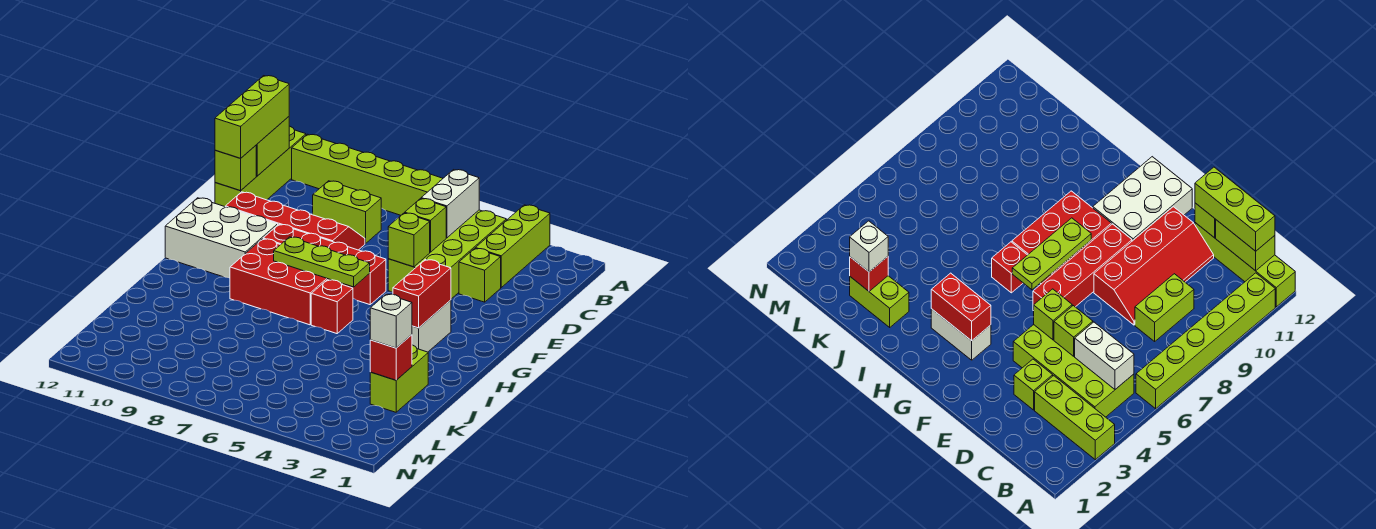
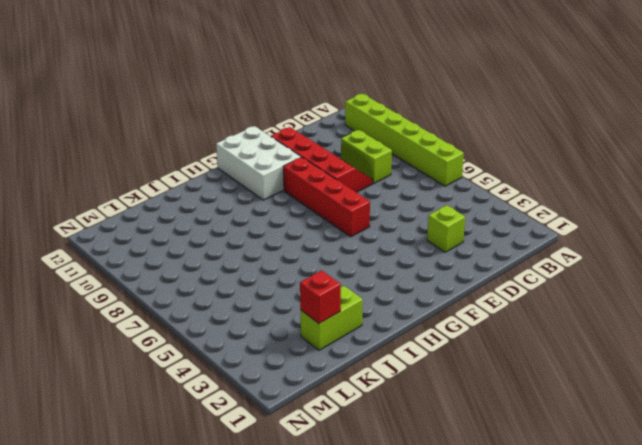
none -> lime brick A3:C3 level 1
none -> lime brick A12:D12 level 1
none -> lime brick B4:E5 level 1

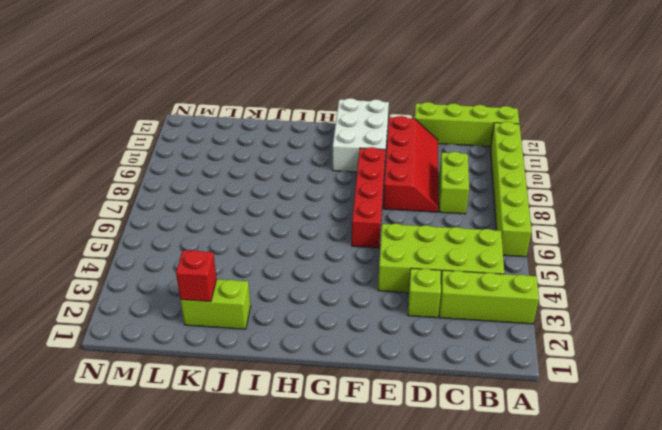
none -> white brick G3:H3 level 1
none -> red brick G7:H9 level 1
none -> red brick H6 level 1

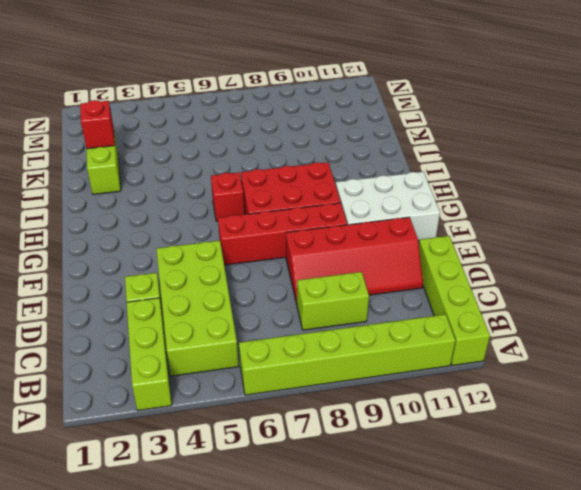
none -> white brick G3:H3 level 1
none -> white brick B5:C5 level 2
none -> lime brick B12:C12 level 2

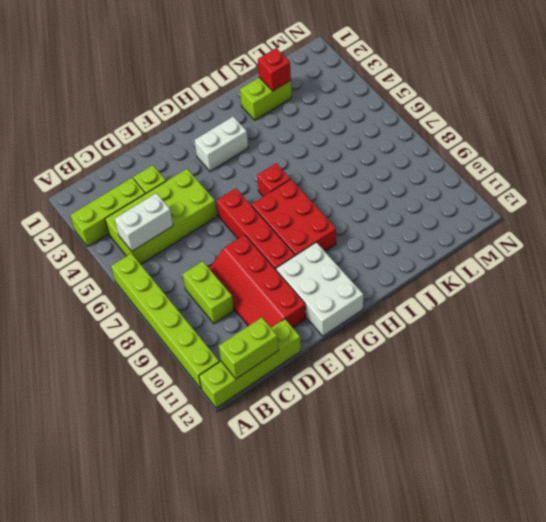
none -> lime brick D5 level 2
none -> lime brick D12 level 2
none -> lime brick E5 level 2

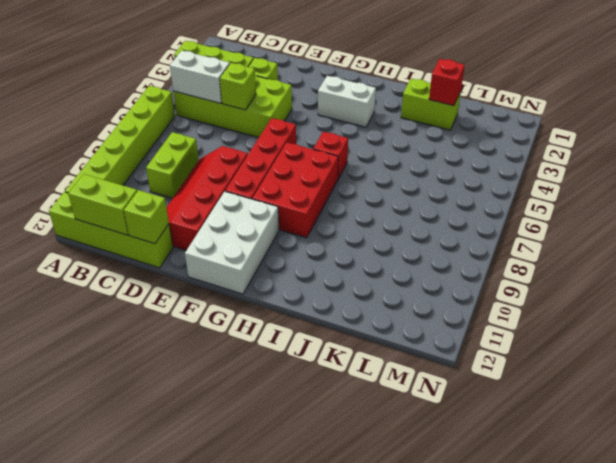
none -> lime brick E5 level 2
none -> red brick G3:H3 level 2
none -> lime plate G6:G8 level 2

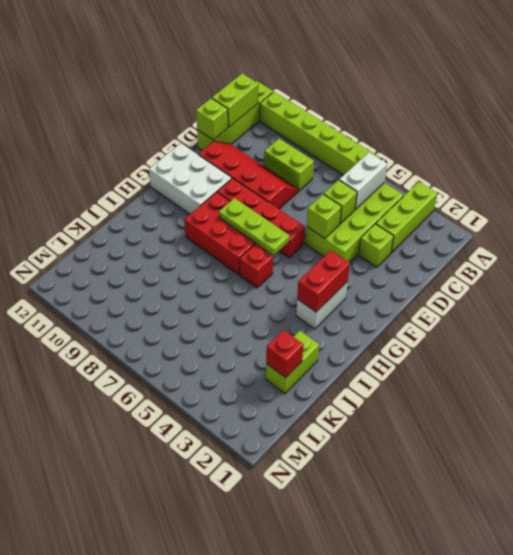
none -> lime brick B12:D12 level 3
none -> white brick K2 level 3

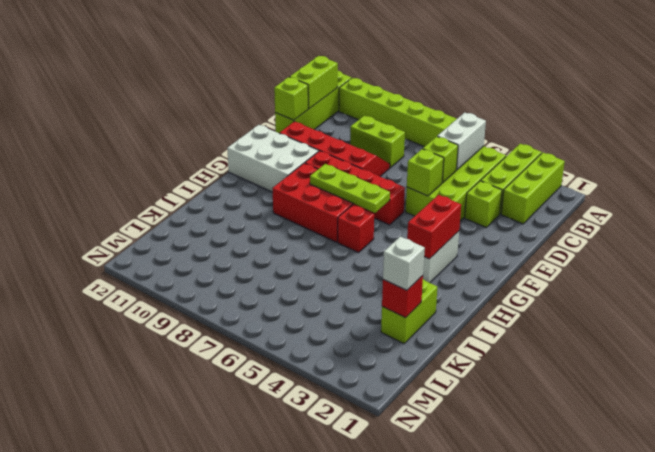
lime brick A2:C2 level 1 -> lime brick B12:D12 level 3

